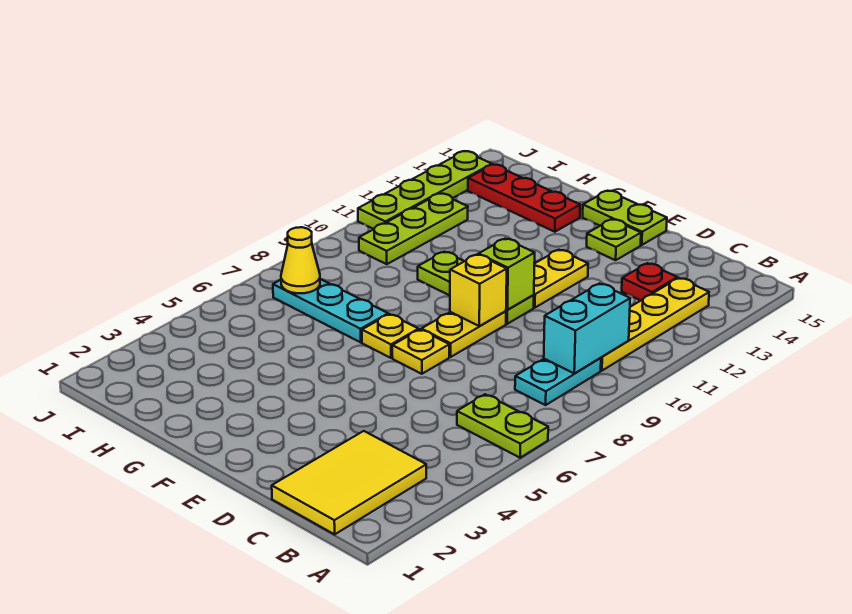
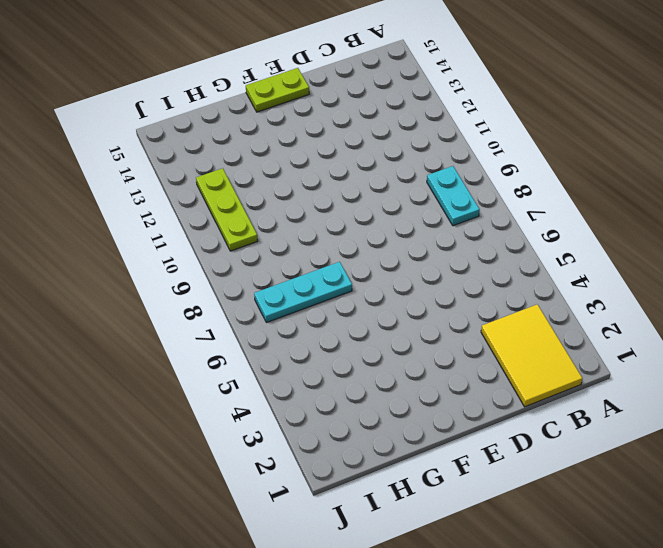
none -> lime plate A6:B6 level 1
none -> yellow plate B10:B13 level 1
none -> red plate C13 level 1

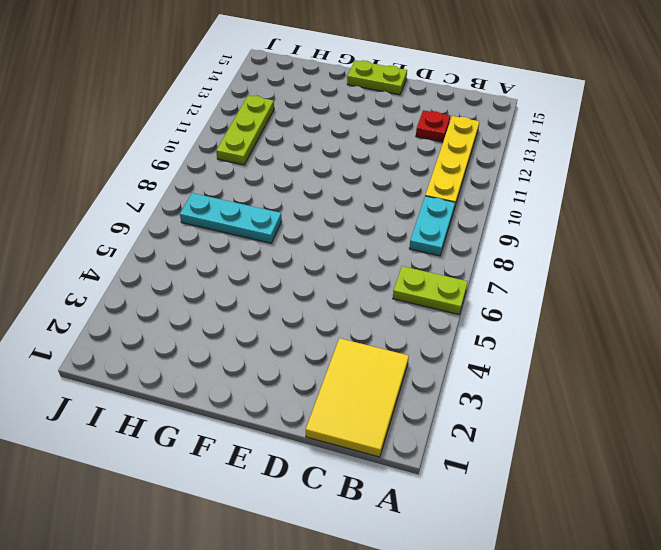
none -> yellow plate E7 level 1
none -> yellow plate E8:E9 level 1
none -> lime plate E10:G10 level 1

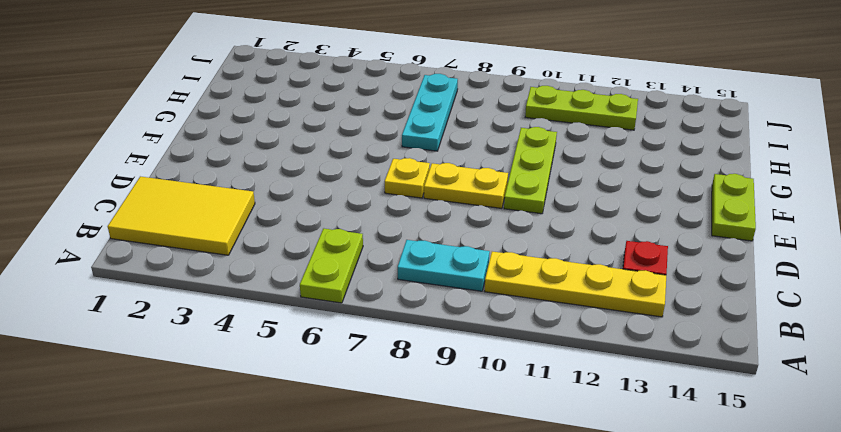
none -> yellow plate E11:E12 level 1
none -> lime plate E14 level 1
none -> yellow plate F7 level 1

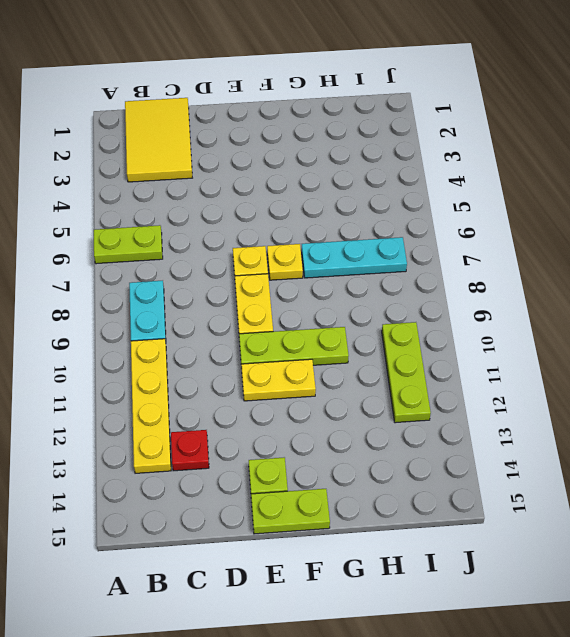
yellow plate E11:F11 level 1 -> yellow plate E11:E12 level 1
none -> red plate G14:I14 level 1
none -> lime plate J11:J14 level 1
none -> cyan brick B9:B10 level 2

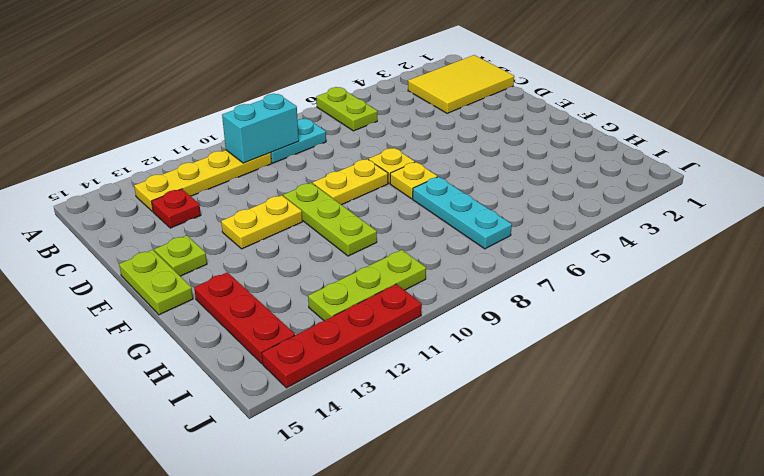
red plate J11:J14 level 1 -> lime plate J11:J14 level 1
none -> yellow brick E9 level 2
none -> lime brick E10 level 2
none -> yellow cone I7 level 2

